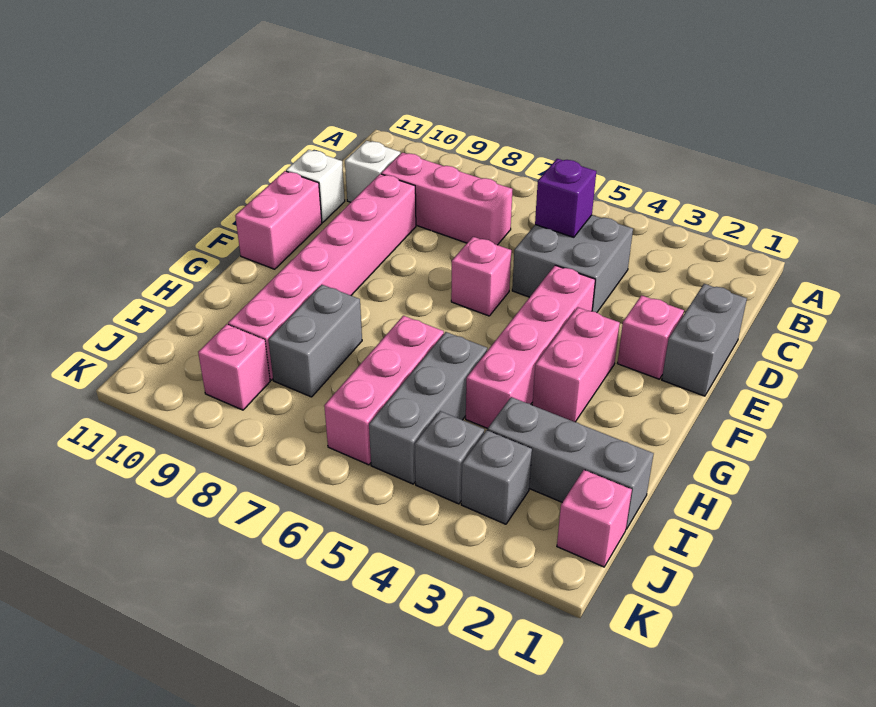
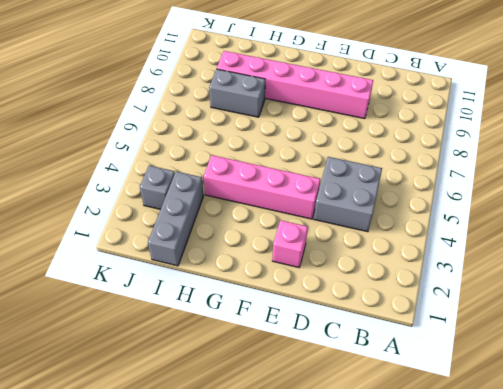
none -> pink brick C7:C9 level 1
none -> white brick C10 level 1
none -> grey brick D1:E1 level 1

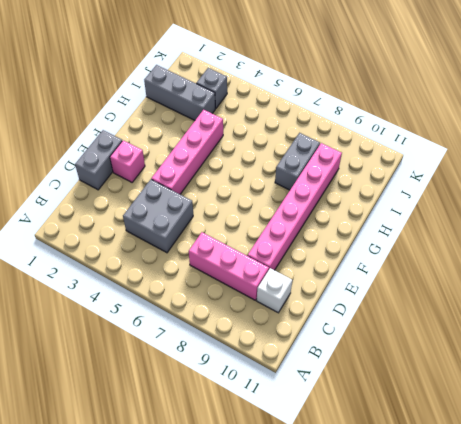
none -> white brick D11 level 1
none -> pink brick E6 level 1
none -> pink brick E11:F11 level 1

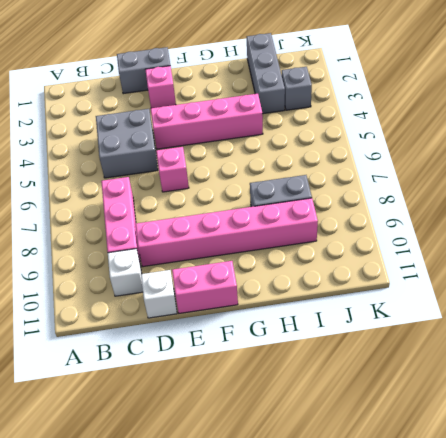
none -> pink brick F3:G3 level 1
none -> grey brick H5:J5 level 1
none -> pink brick H6:J6 level 1

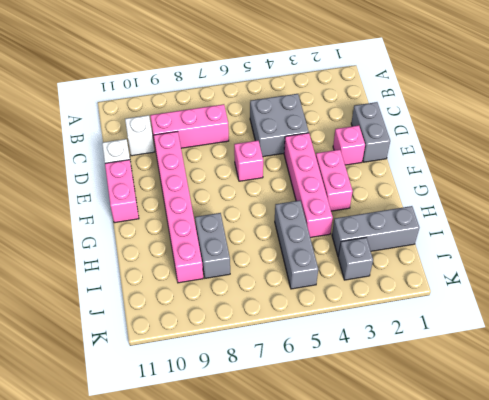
none -> pink brick H6:J6 level 1
none -> pink brick J1 level 1
none -> grey brick J4 level 1

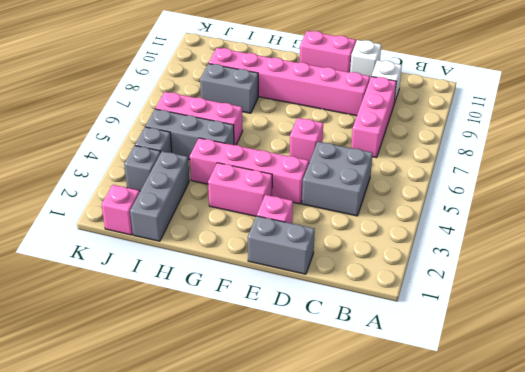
none -> pink brick J9 level 1
none -> purple brick C5 level 2

